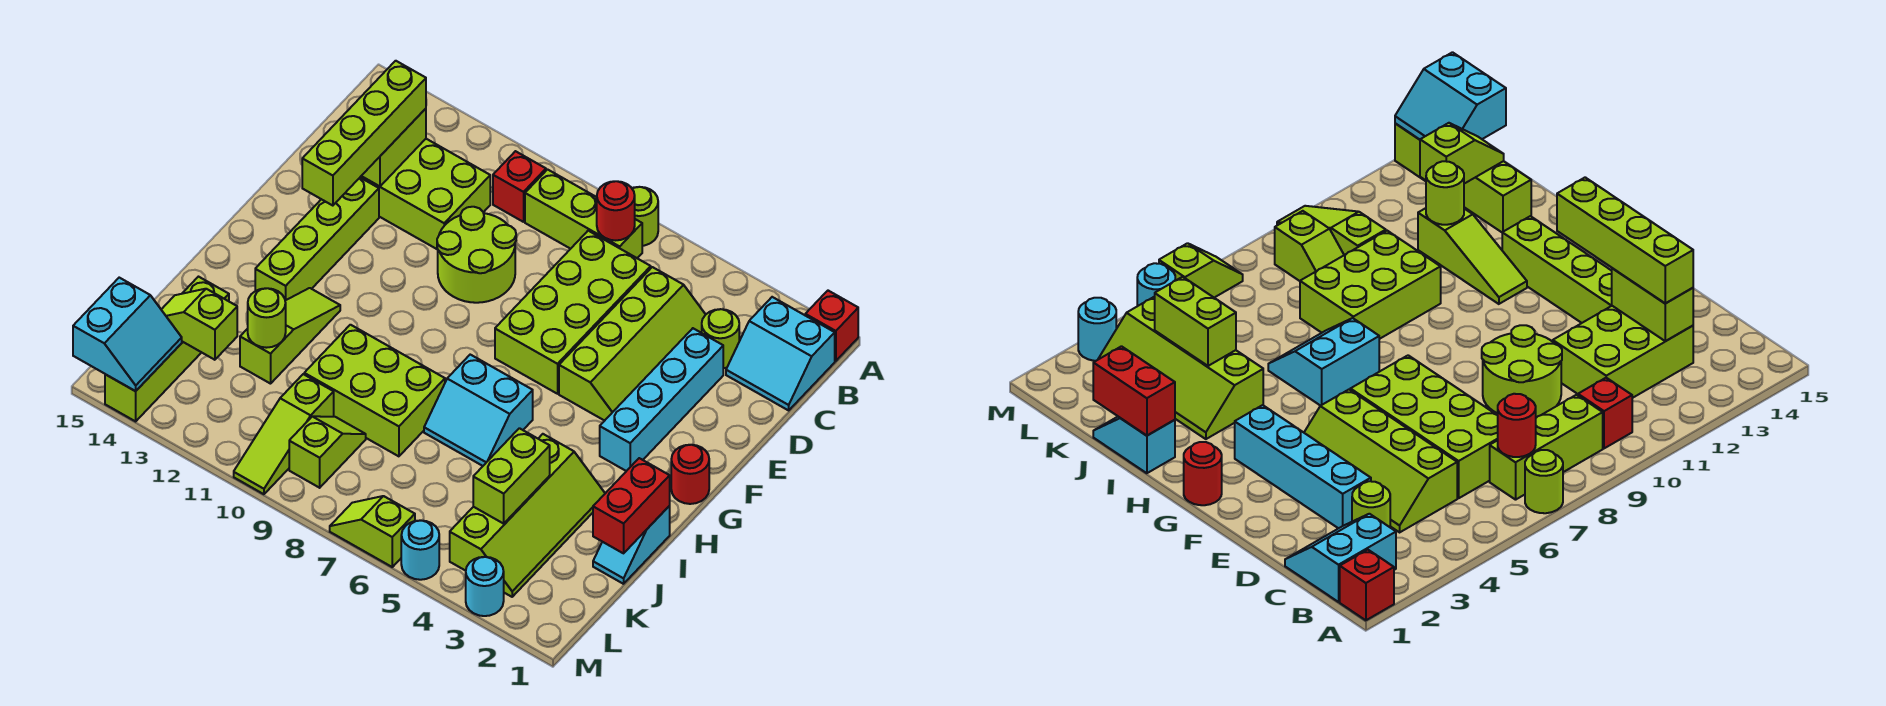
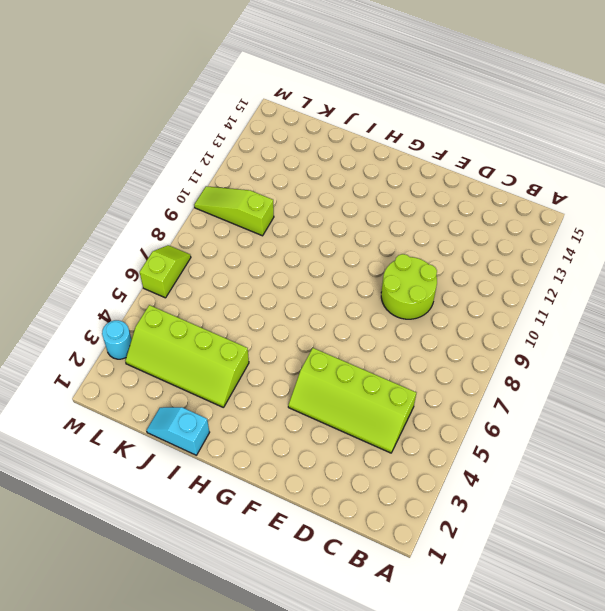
none -> red brick A1 level 1
none -> lime round brick A7 level 1
none -> cyan slope B1:C2 level 1 top B
none -> lime brick B7:B9 level 1

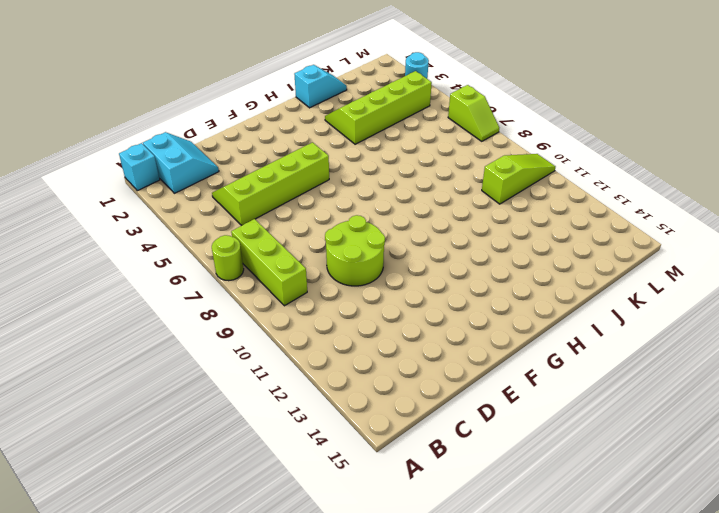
cyan brick A1 level 1 -> red brick A1 level 1
none -> red brick B10 level 1
none -> lime round brick C3 level 1
none -> lime brick C6:F7 level 1
none -> lime brick C11:D13 level 1

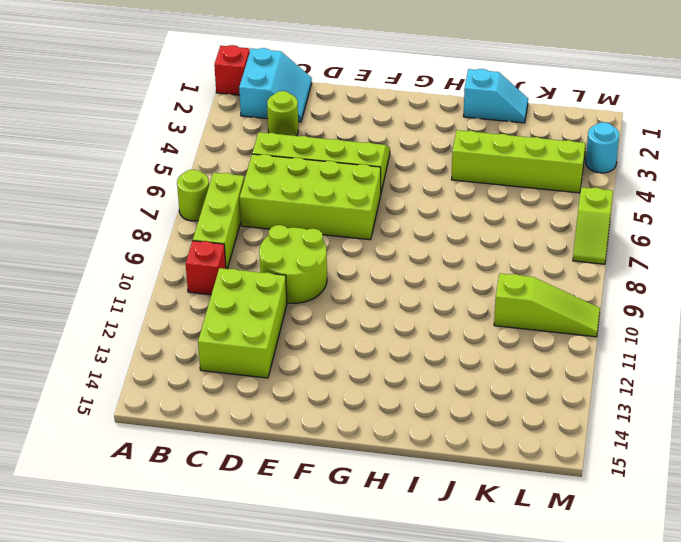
none -> cyan brick D3:G3 level 1
none -> lime brick E13:H13 level 1
none -> red round brick G1 level 1
none -> cyan slope H6:I7 level 1 top H

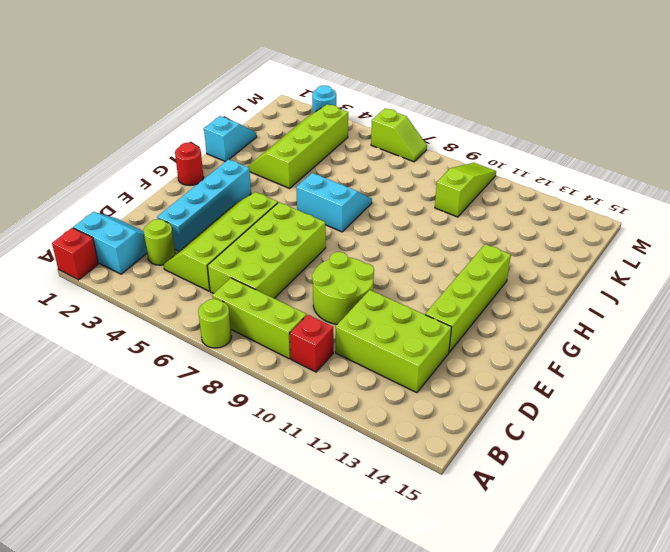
none -> lime slope H12:J12 level 1 top J
none -> lime brick I8:J10 level 1
none -> lime brick J14:M14 level 1
none -> lime slope K9:L9 level 1 top L

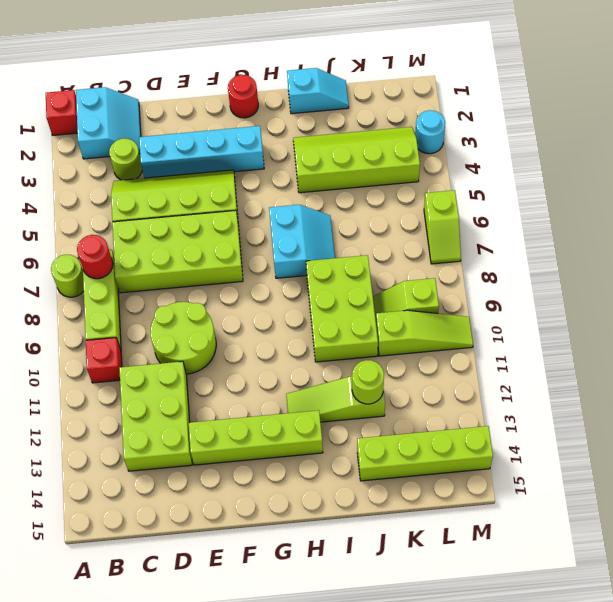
none -> cyan round brick M5 level 1
none -> lime brick C13:D13 level 2
none -> red brick I1:J1 level 2
none -> lime brick J4:K4 level 2

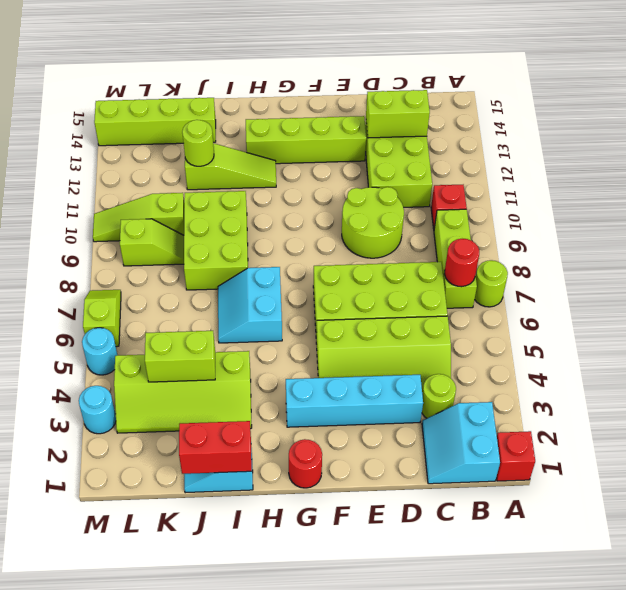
none -> lime slope K13:K14 level 2 top 13
none -> cyan slope L14:M15 level 2 top 15
none -> lime brick C13:F13 level 3

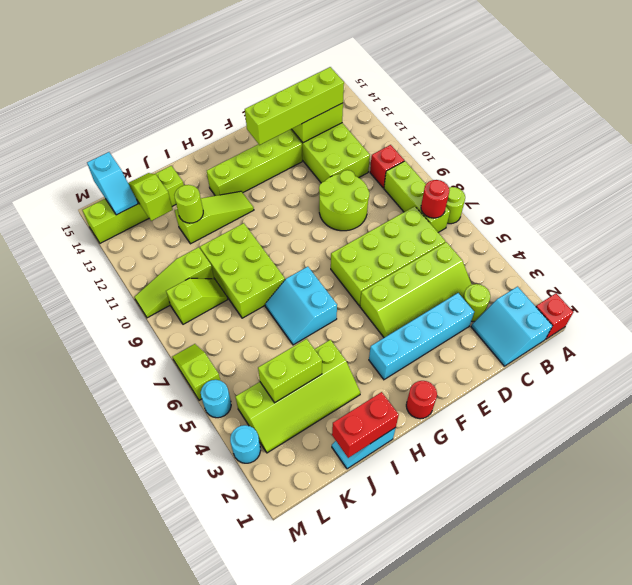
cyan slope L14:L15 level 2 top 15 -> cyan slope L14:M15 level 2 top 15

